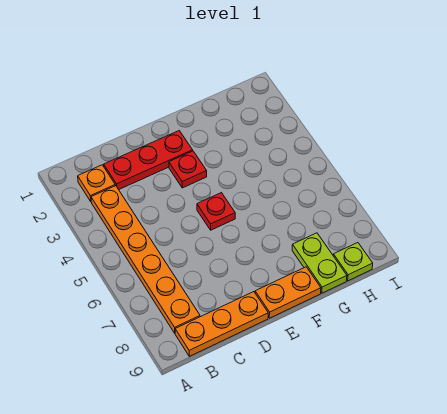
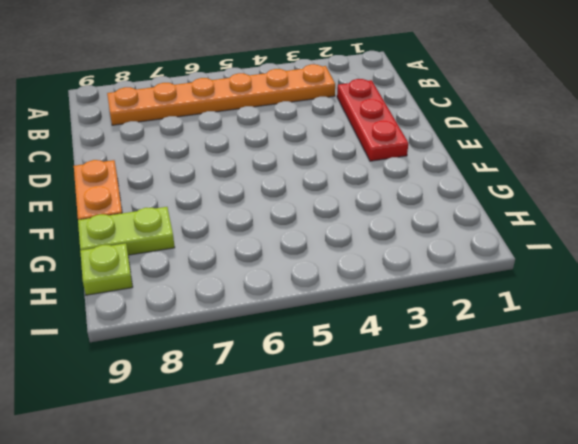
none -> orange plate B2 level 1
none -> orange plate B9:D9 level 1

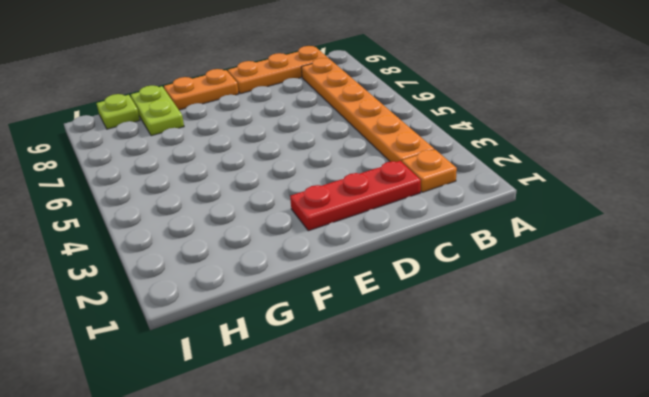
none -> red plate E3 level 1
none -> red plate E5 level 1

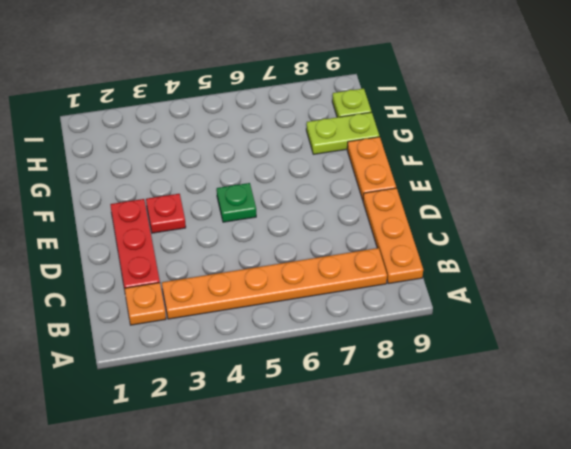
green plate E5 level 1 -> red plate E5 level 1

